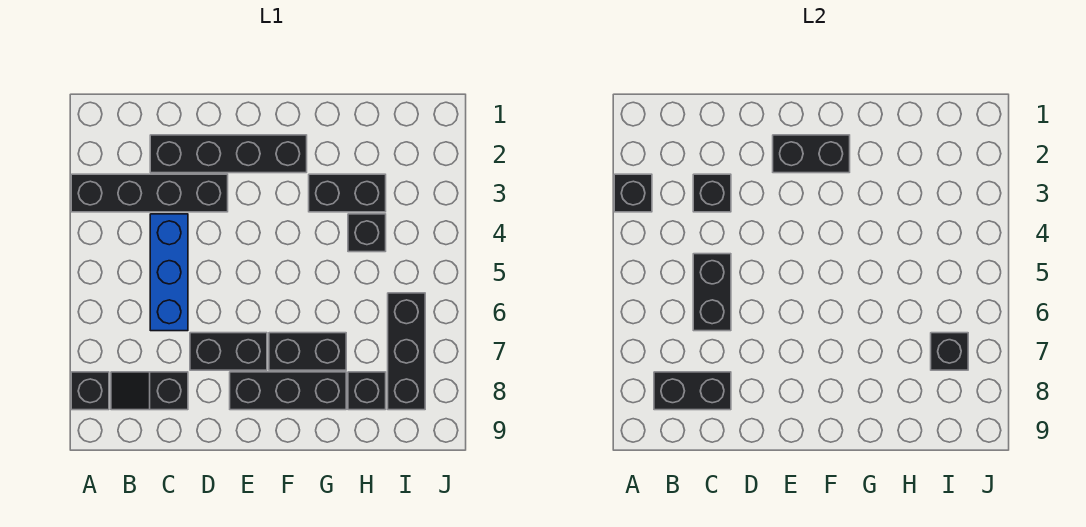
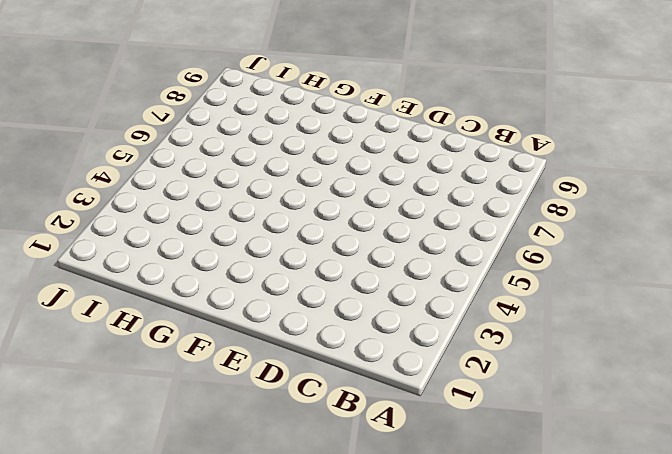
none -> black brick A3:D3 level 1
none -> black brick A8 level 1
none -> black slope B8:C8 level 1 top C

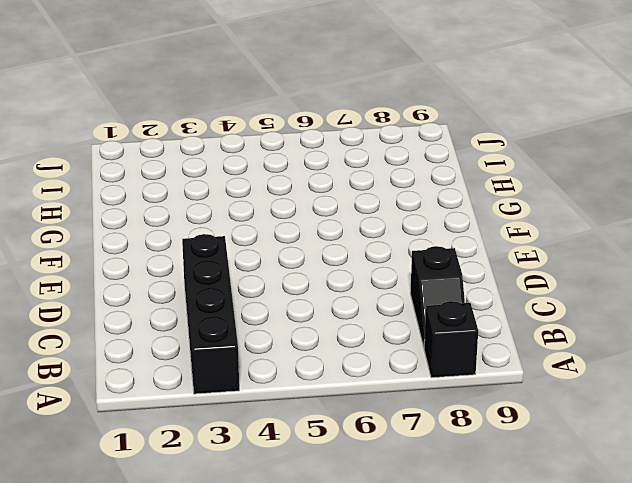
none -> black brick C2:F2 level 1
none -> blue brick C4:C6 level 1
none -> black brick D7:E7 level 1

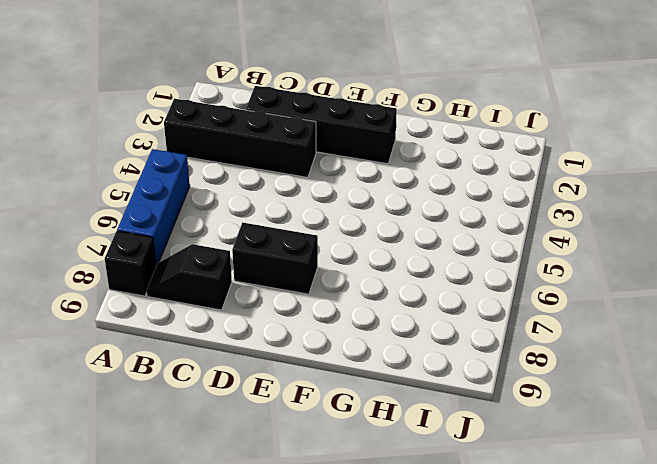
blue brick A5:A7 level 1 -> blue brick C4:C6 level 1
none -> black brick E8:G8 level 1
none -> black brick F7:G7 level 1
none -> black brick G3:H3 level 1

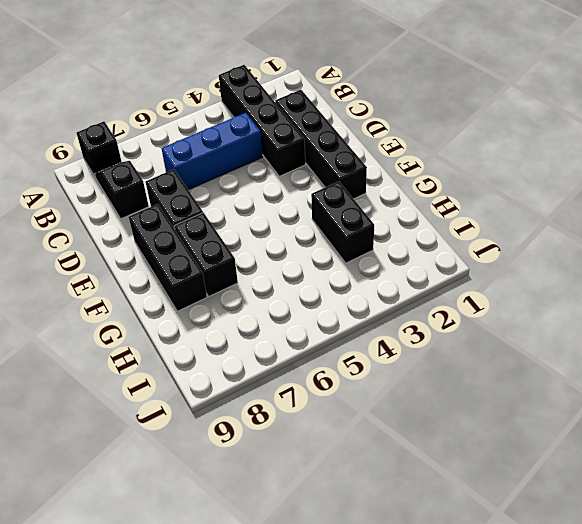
none -> black brick H4 level 1
none -> black brick H8 level 1
none -> black brick I6:I8 level 1

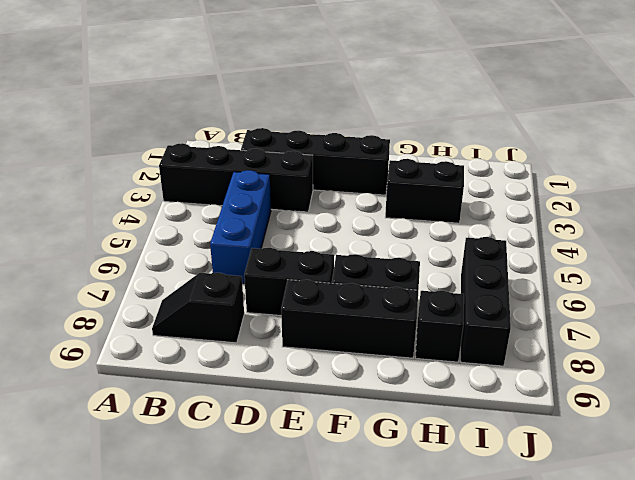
none -> black brick A8 level 1
none -> black brick H4 level 1
none -> black brick A3 level 2

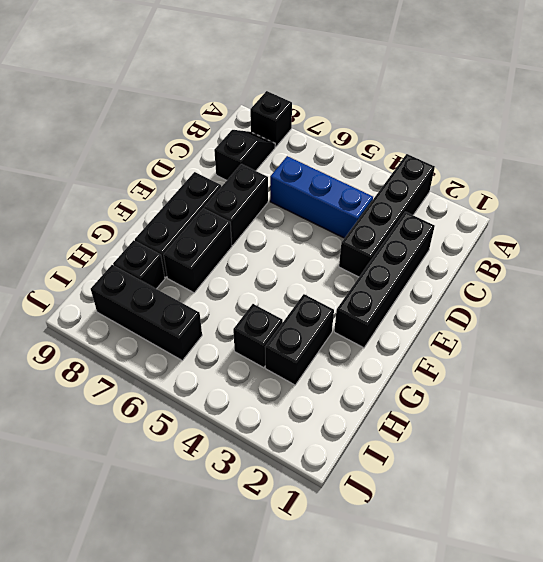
none -> black brick A3 level 2
none -> black brick B8:C8 level 2
none -> black brick C3 level 2

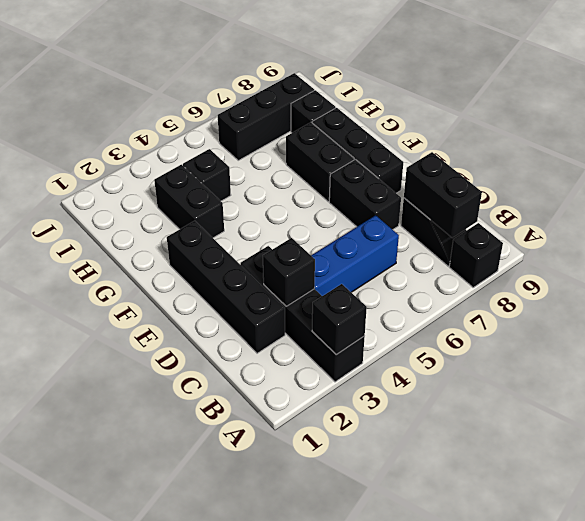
none -> black brick C5:C6 level 2
none -> black brick E2:F2 level 2
none -> black brick I7 level 2

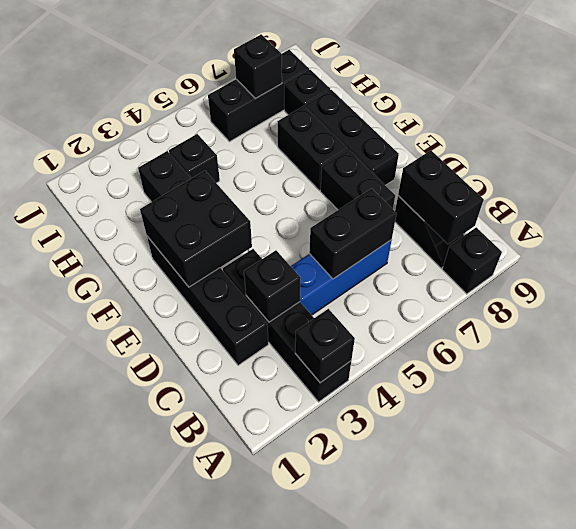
black brick E2:F3 level 2 -> black brick E2:F2 level 2

